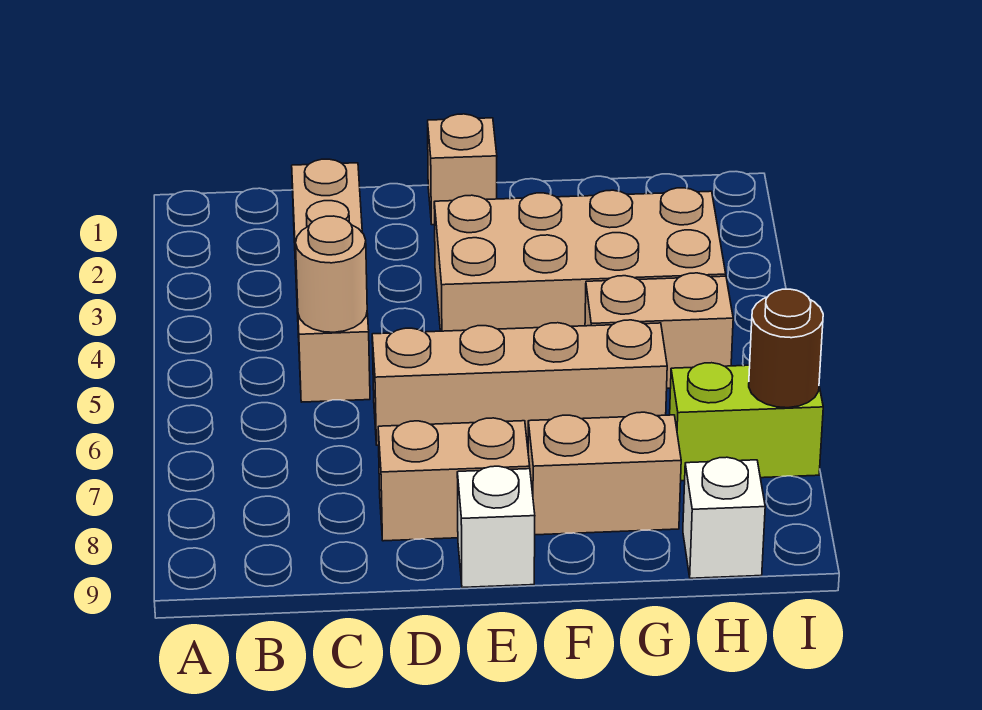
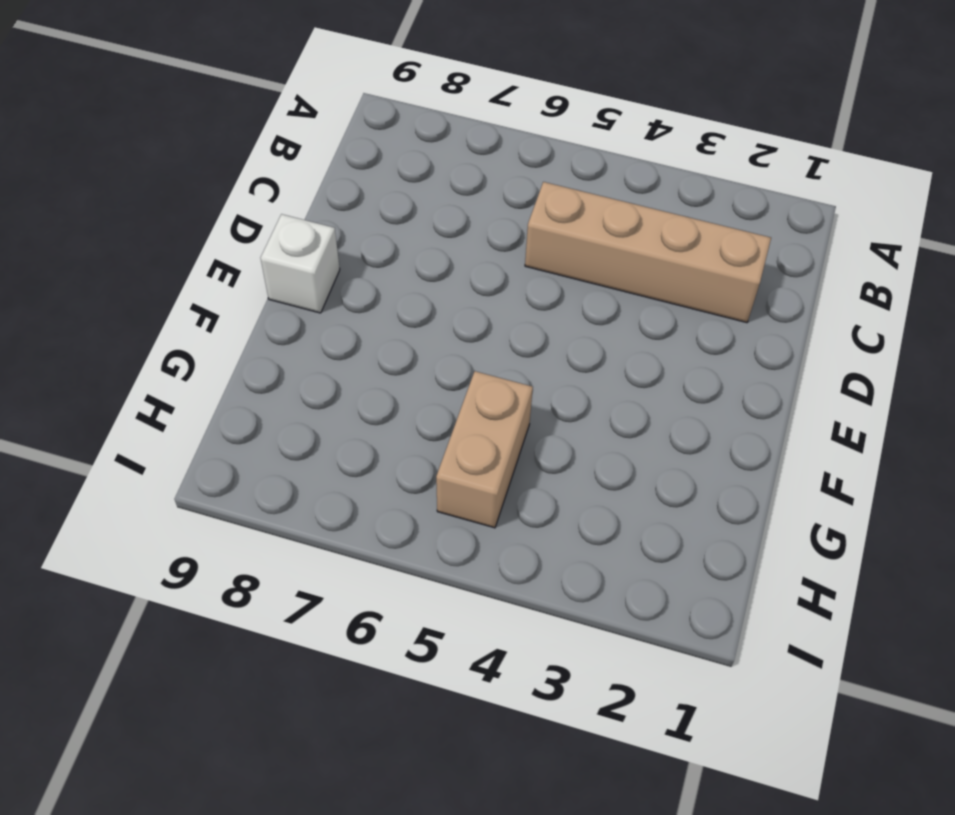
none -> tan brick D6:G6 level 1
none -> tan brick D8:E8 level 1
none -> tan brick E1 level 1

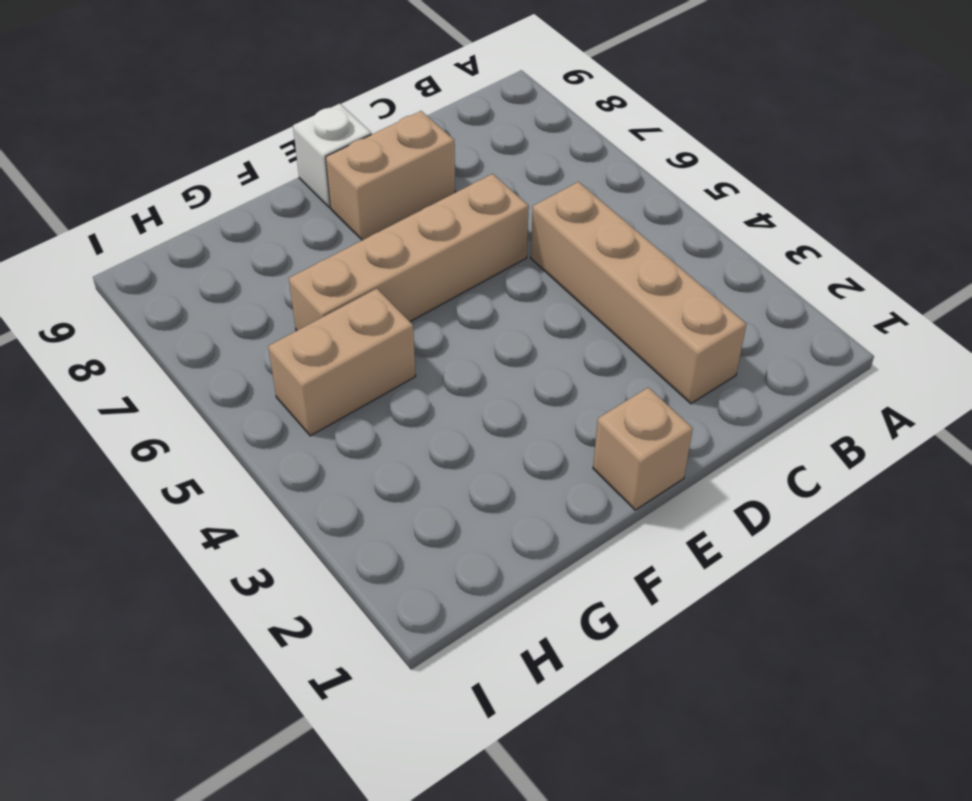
none -> tan brick E3:H4 level 1
none -> tan brick F8:G8 level 1
none -> lime brick H7:I7 level 1

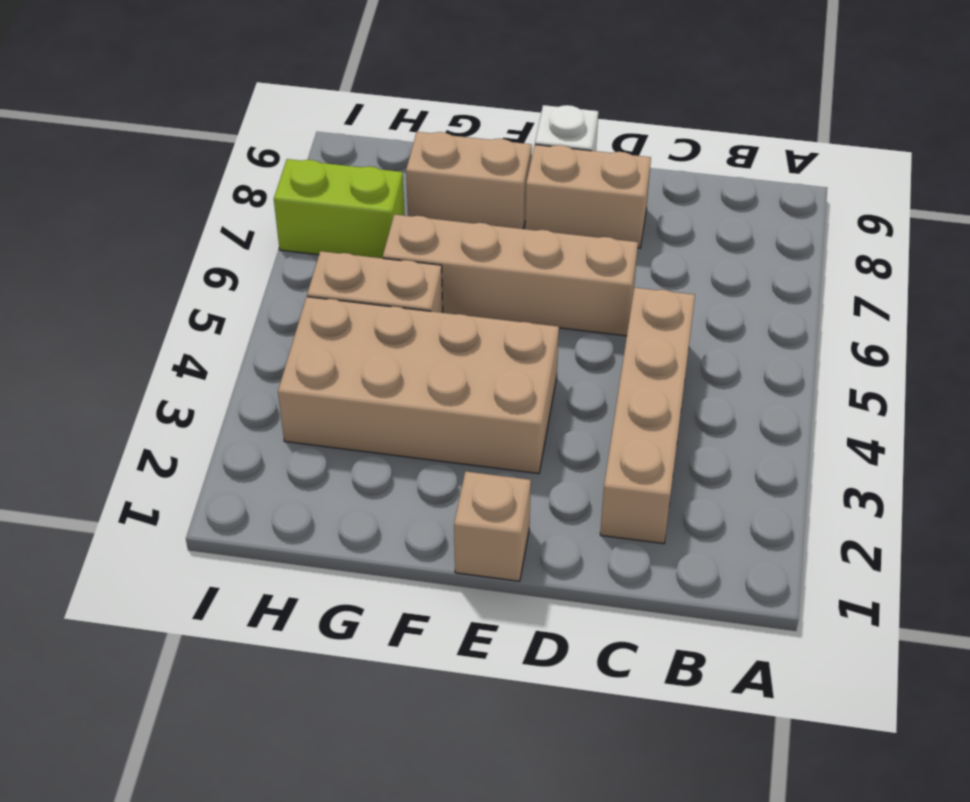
none -> white brick H9 level 1
none -> tan round brick C5 level 2
none -> brown round brick I7 level 2

